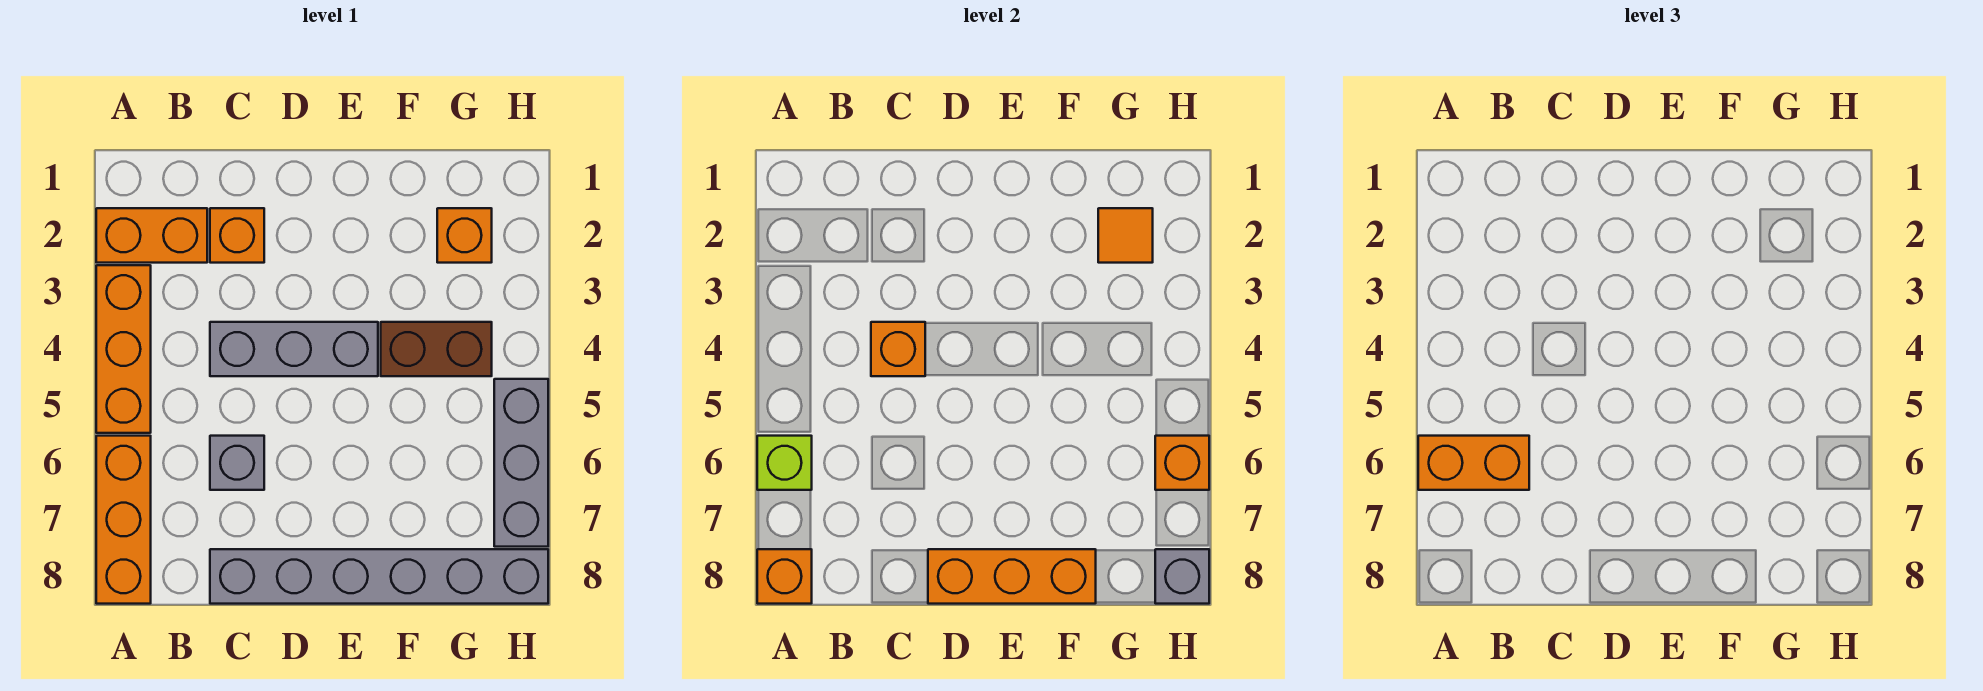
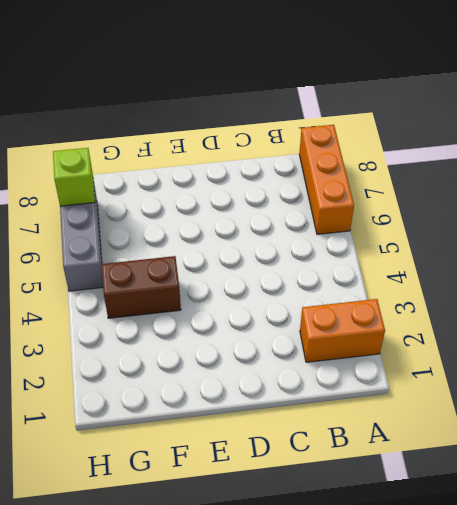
lime brick H7 level 2 -> lime brick A6 level 2
none -> orange brick A3:A5 level 1
none -> orange brick C2 level 1
none -> grey brick C4:E4 level 1

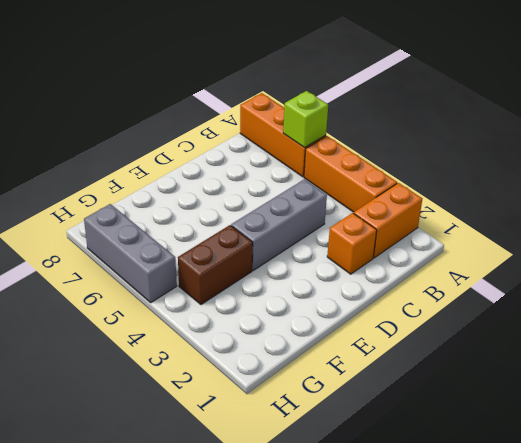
none -> grey brick C6 level 1
none -> grey brick C8:H8 level 1
none -> orange brick G2 level 1

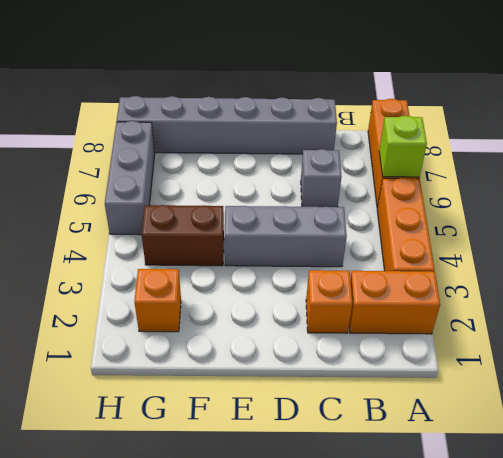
none -> orange brick A8 level 2
none -> orange brick C4 level 2
none -> orange brick D8:F8 level 2

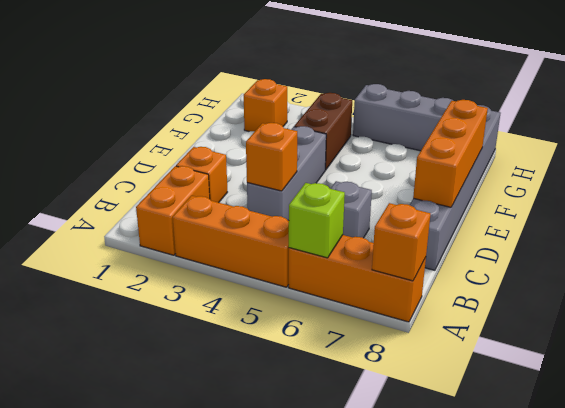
none -> orange tile G2 level 2
none -> orange brick H6 level 2
none -> grey brick H8 level 2

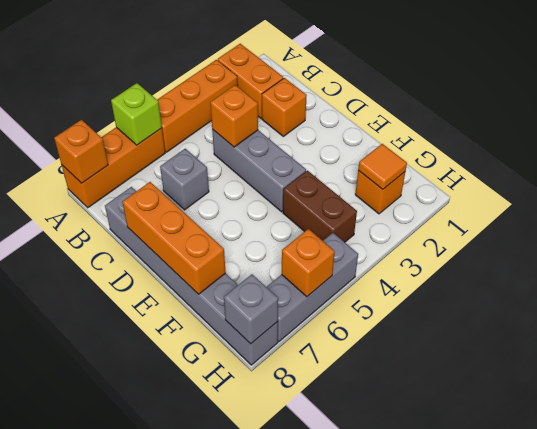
none -> orange brick A6:B6 level 3

